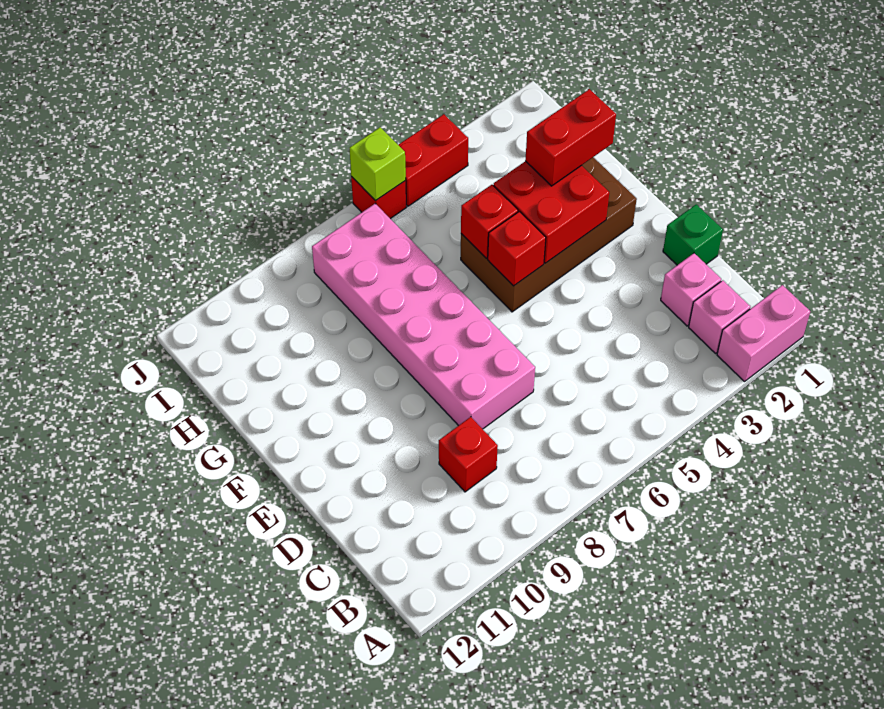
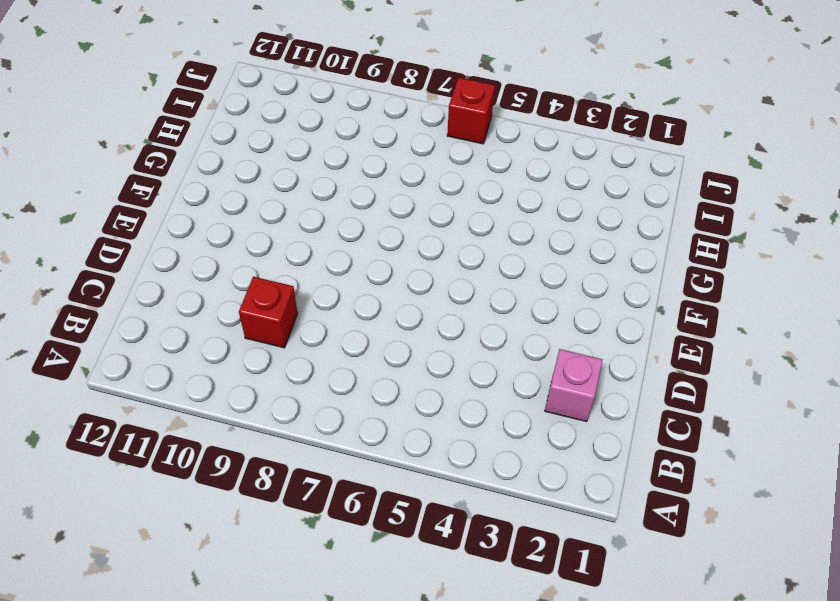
none -> pink brick A1:A2 level 1
none -> pink brick B2 level 1
none -> green brick D1 level 1

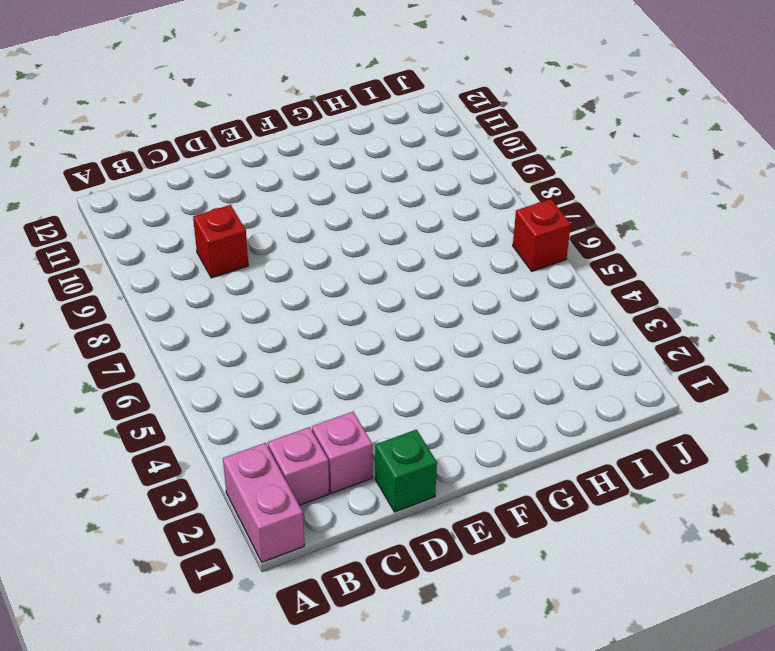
none -> pink brick D7:I8 level 1
none -> brown brick F2:G5 level 1
none -> red brick J4:J5 level 1

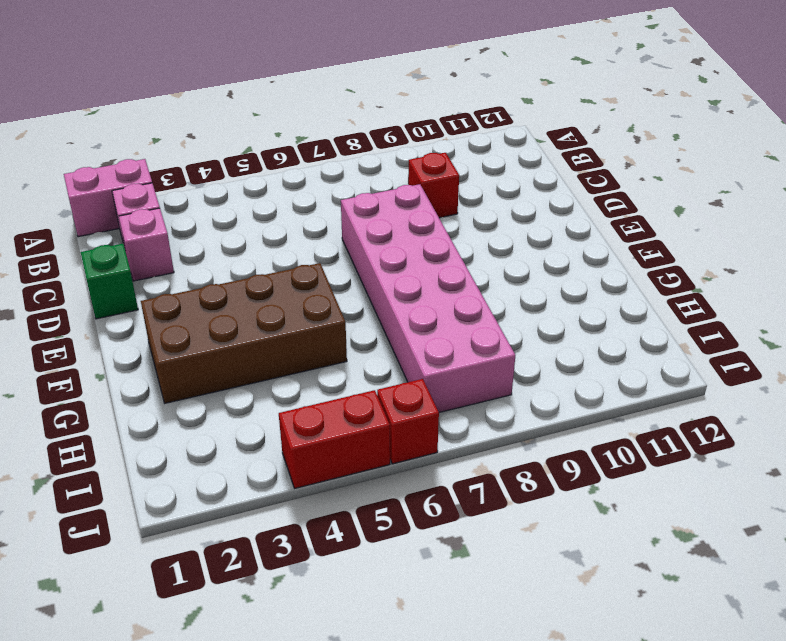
none -> red brick F3:G4 level 2
none -> red brick F5 level 2
none -> red brick G5 level 2

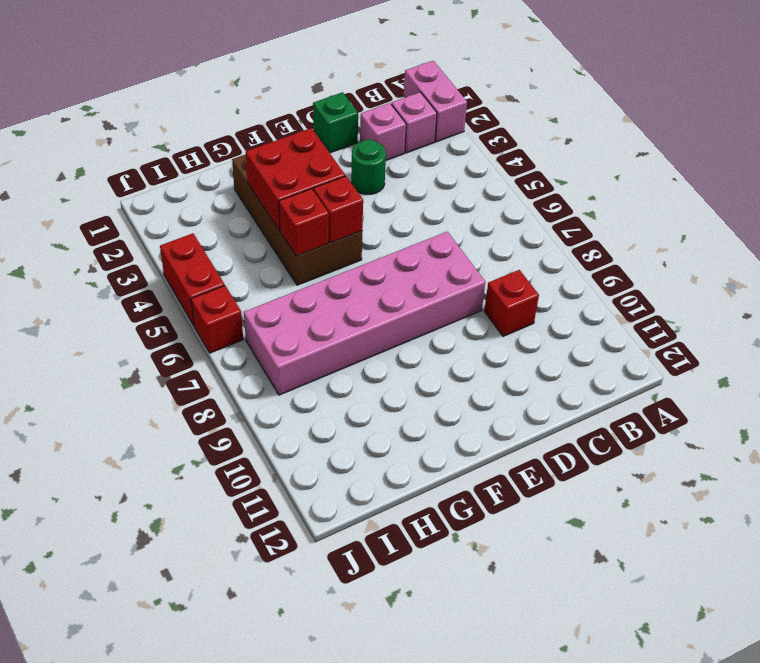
green round brick D3 level 1 -> none
none -> lime brick J6 level 2
none -> red brick G2:G3 level 3

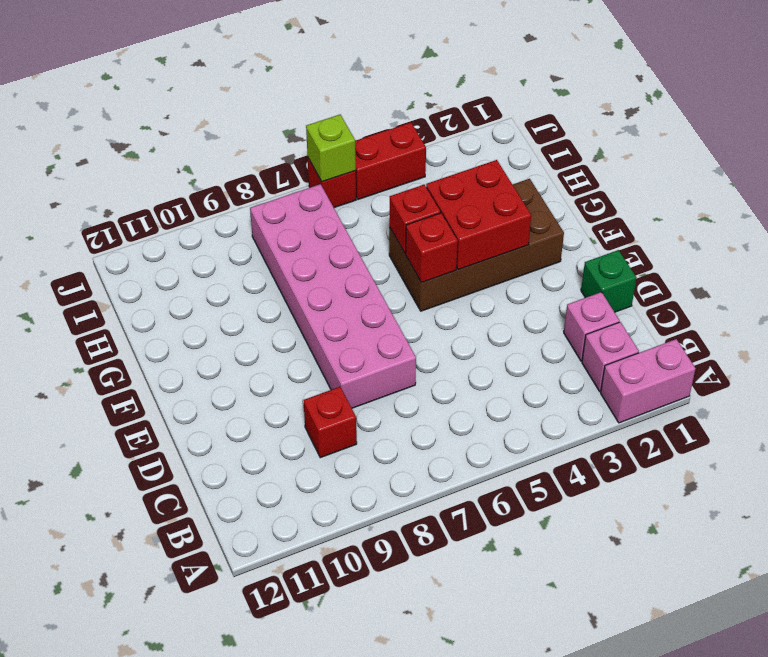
none -> red brick G2:G3 level 3

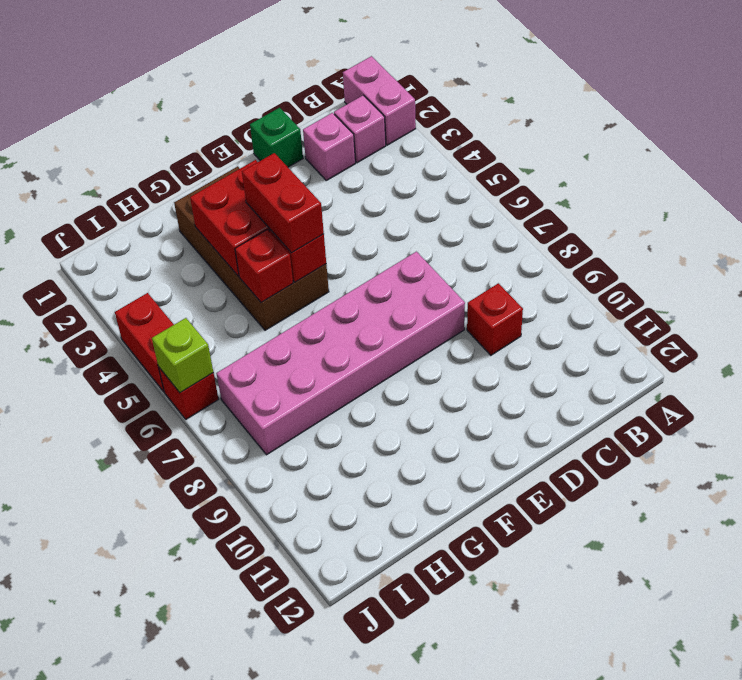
red brick F4:F5 level 3 -> red brick G2:G3 level 3

